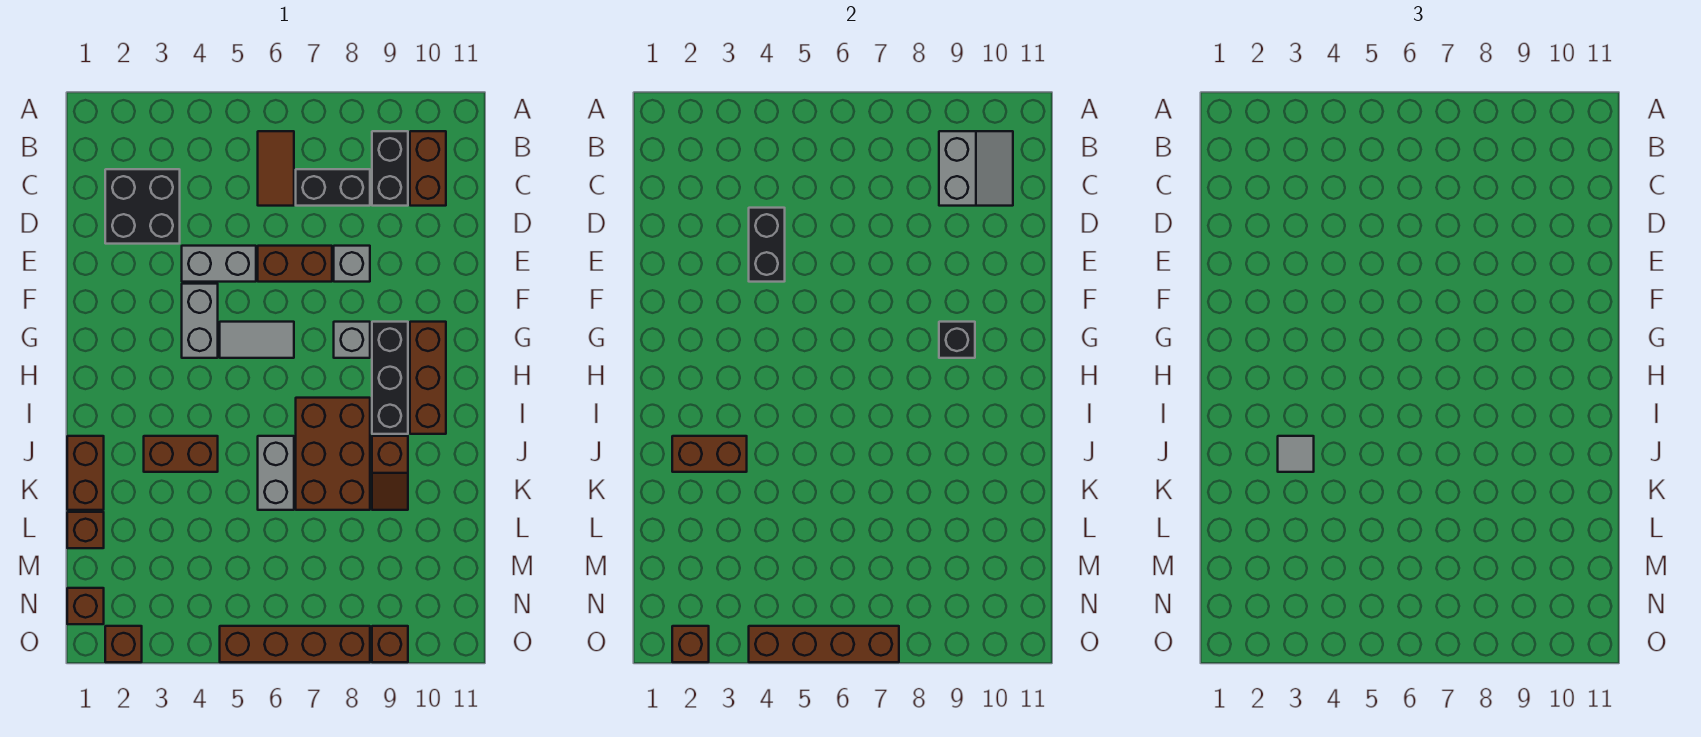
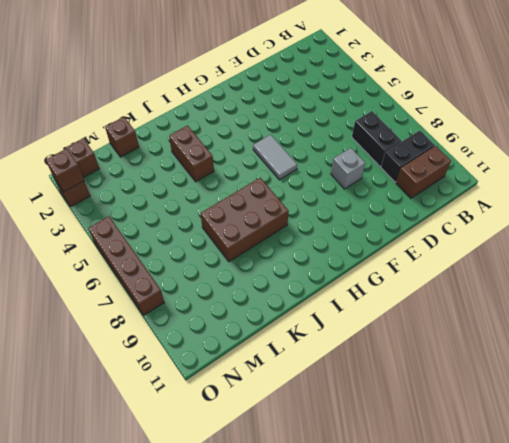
none -> brown tile B6:C6 level 1
none -> black brick C2:D3 level 1
none -> grey brick E4:E5 level 1
none -> brown brick E6:E7 level 1

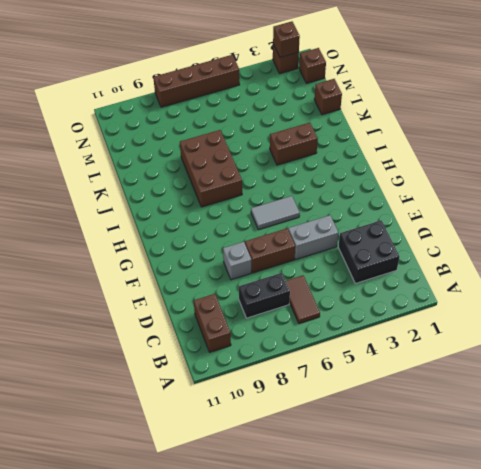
none -> black brick B9:C9 level 1
none -> grey brick F4:G4 level 1
none -> grey brick G8 level 1
none -> black brick G9:I9 level 1

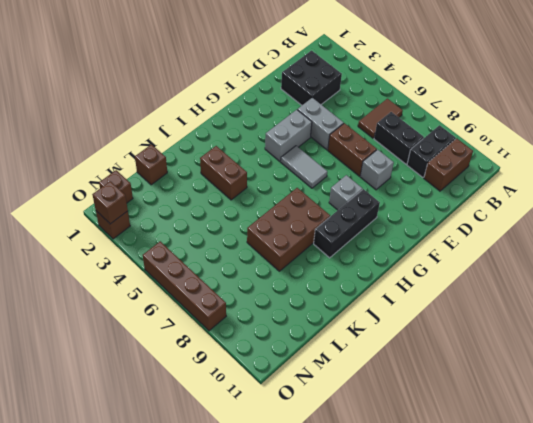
none -> brown brick G10:I10 level 1
none -> brown brick J1:K1 level 1
none -> grey brick J6:K6 level 1
none -> brown slope J9:K9 level 1 top J

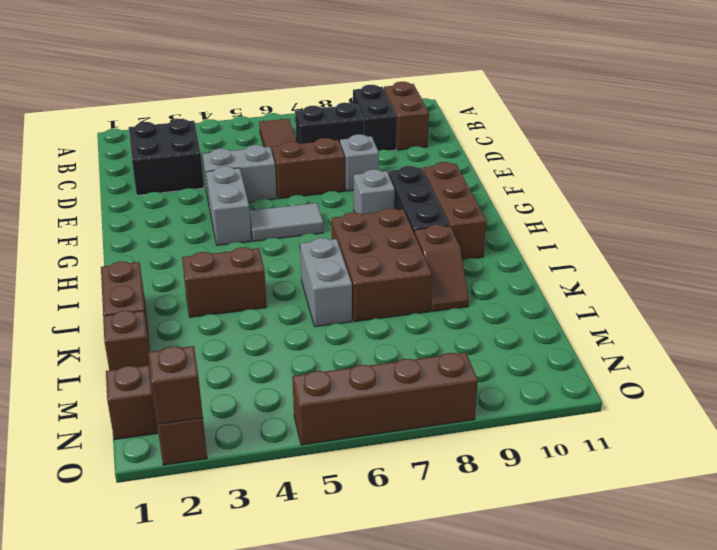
none -> brown brick O9 level 1
none -> grey slope B9:C10 level 2 top 9
none -> black brick D4:E4 level 2
none -> black brick G9 level 2

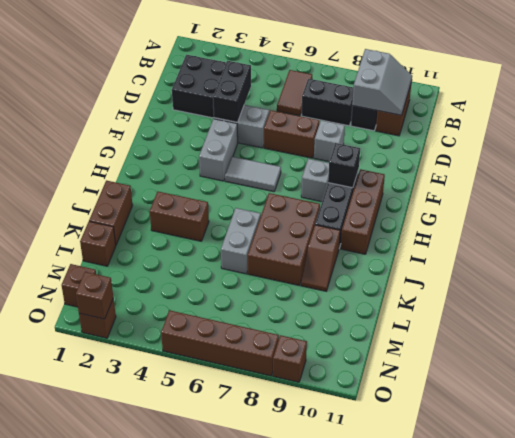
none -> brown brick J2:J3 level 2
none -> brown brick O4:O7 level 2
none -> grey tile J3 level 3

